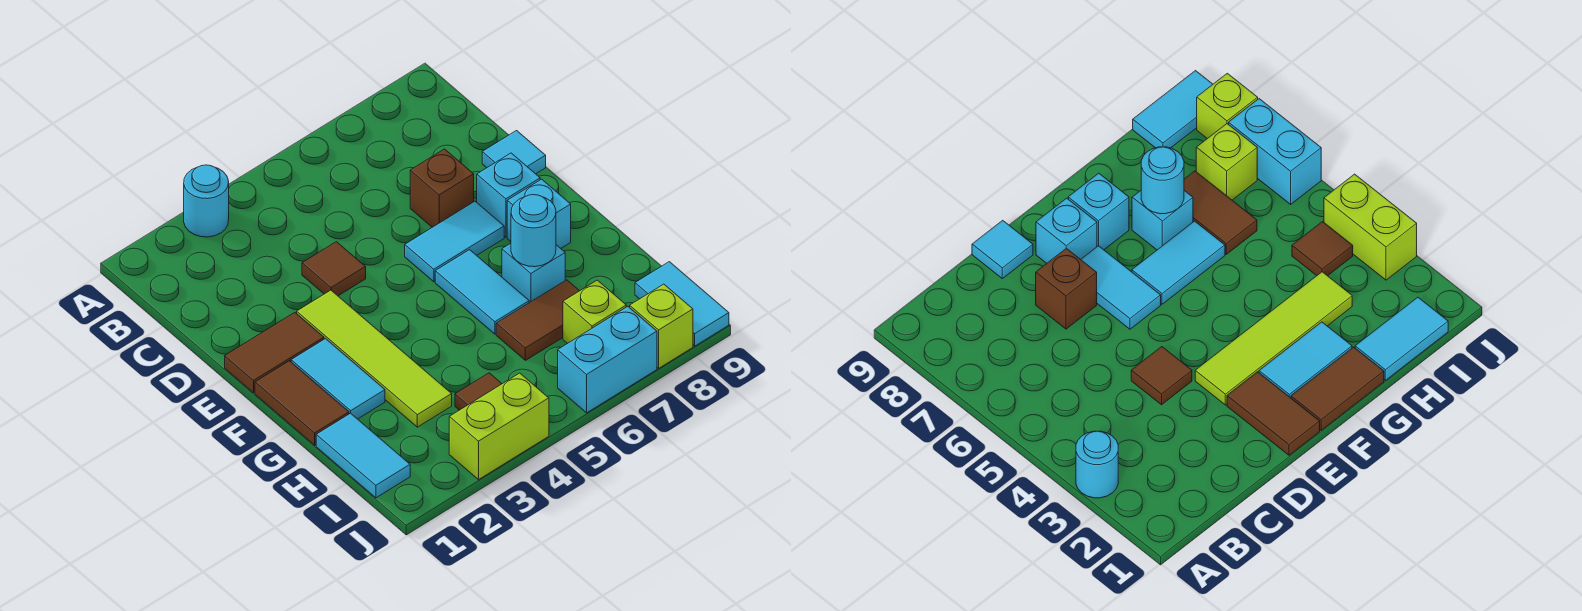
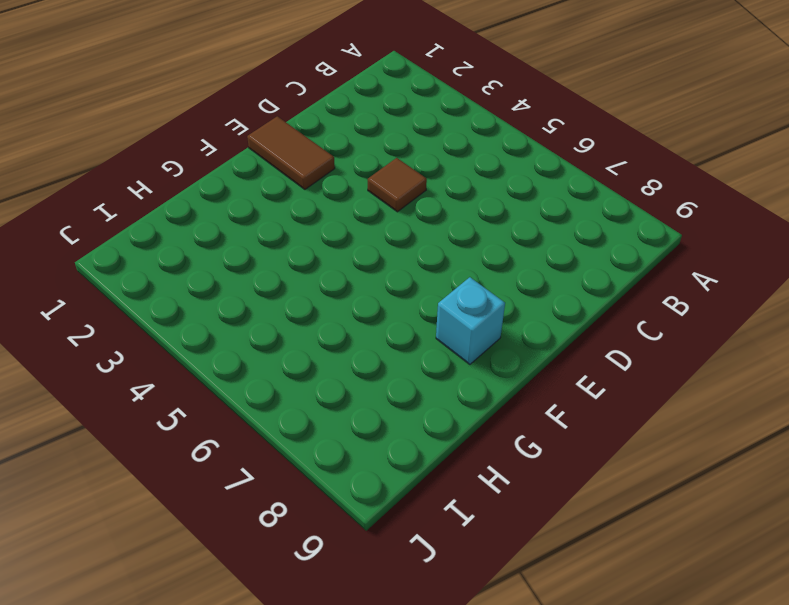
none -> cyan round brick A3 level 1
none -> brown brick D7 level 1
none -> cyan tile D9 level 1

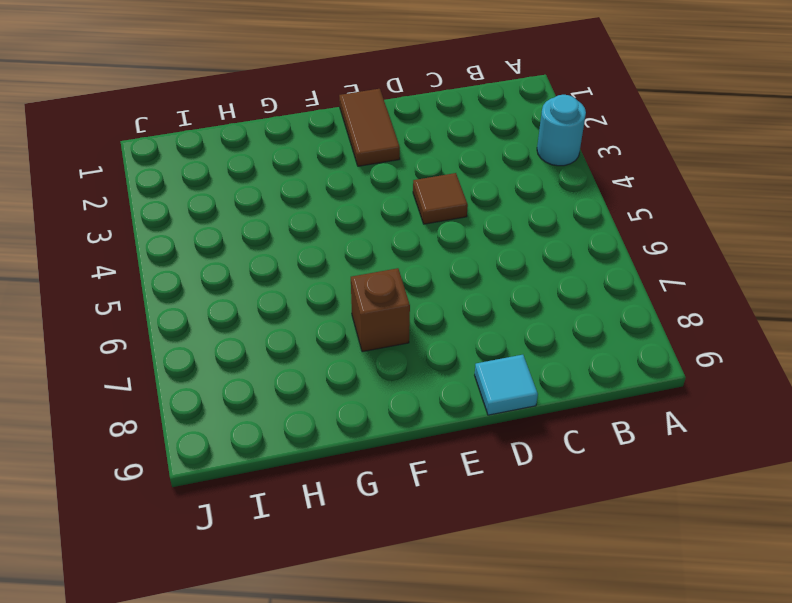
brown brick F7 level 1 -> brown brick D7 level 1
none -> lime tile E3:H3 level 1
none -> cyan tile E6:E7 level 1
none -> cyan brick E8 level 1

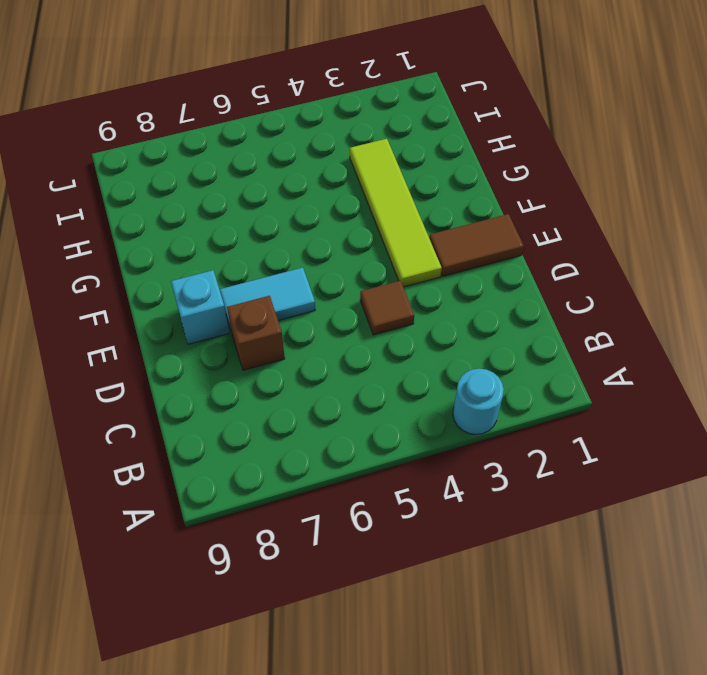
none -> cyan tile D9 level 1
none -> brown tile F1:G1 level 1
none -> cyan tile F2:G2 level 1

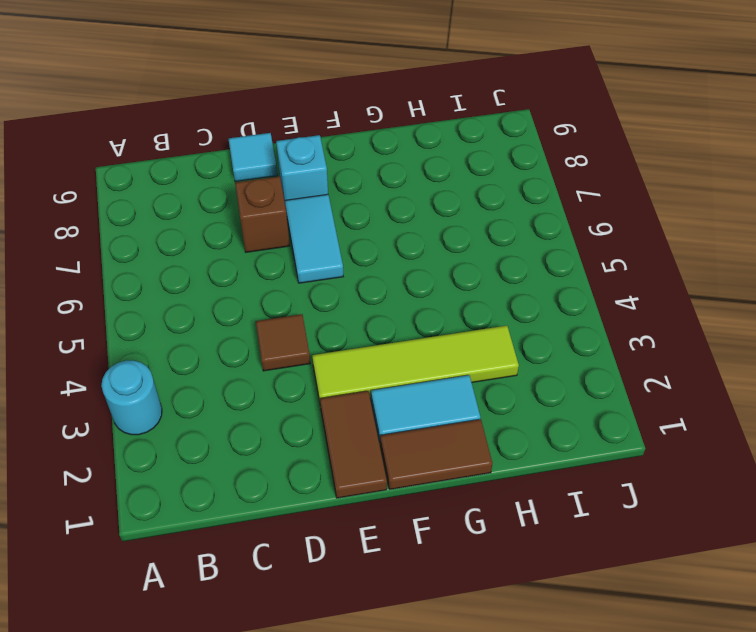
none -> cyan tile F6:G6 level 1
none -> cyan brick F8 level 1
none -> cyan brick G7 level 1

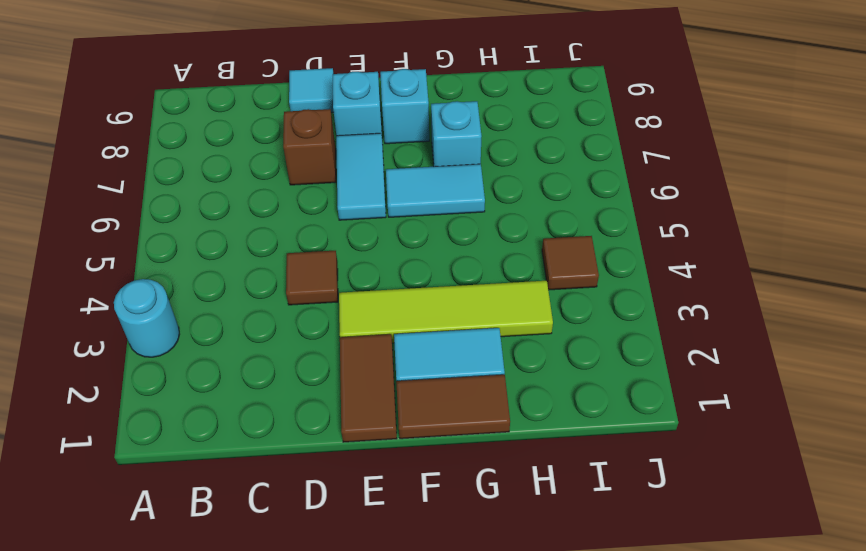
none -> cyan tile H1:I1 level 1
none -> brown tile H6:H7 level 1
none -> lime brick I7 level 1

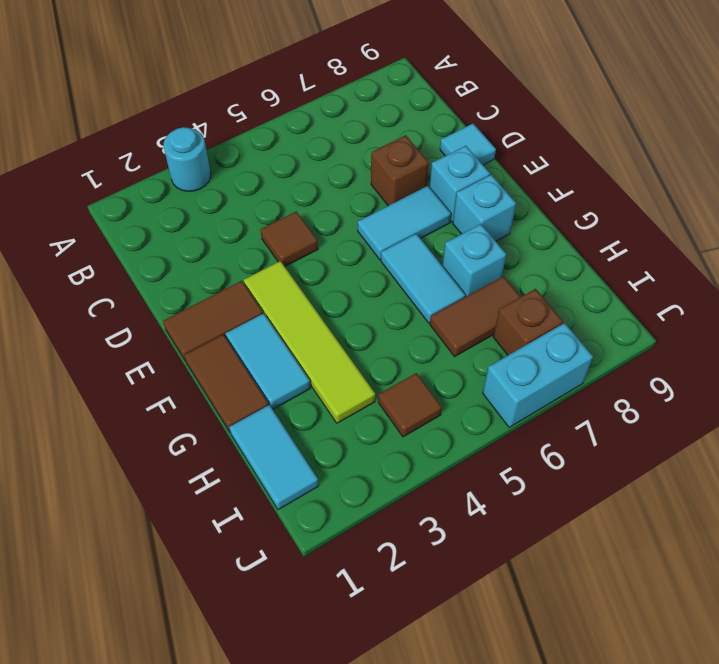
brown brick I7 level 1 -> lime brick I7 level 1
none -> cyan tile I9:J9 level 1
none -> lime brick J3:J4 level 1
none -> lime brick J8 level 1

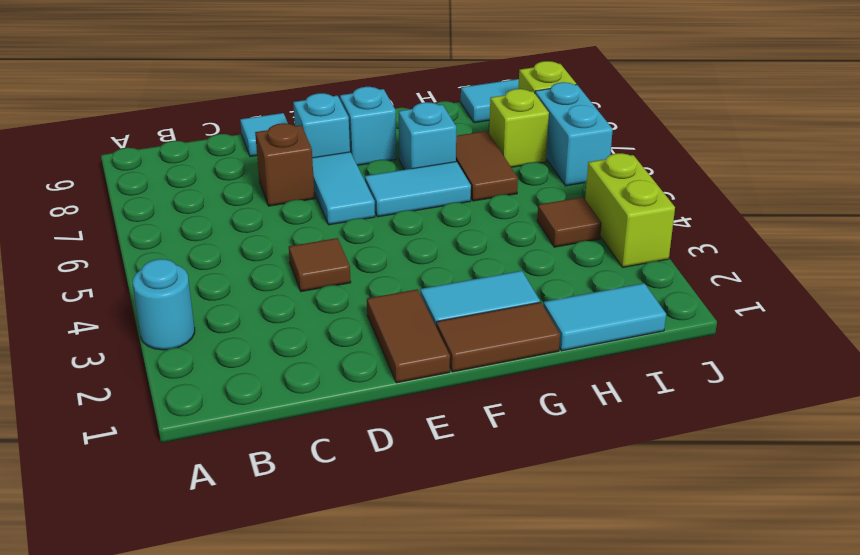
none -> lime tile E3:H3 level 1
none -> cyan round brick G7 level 2

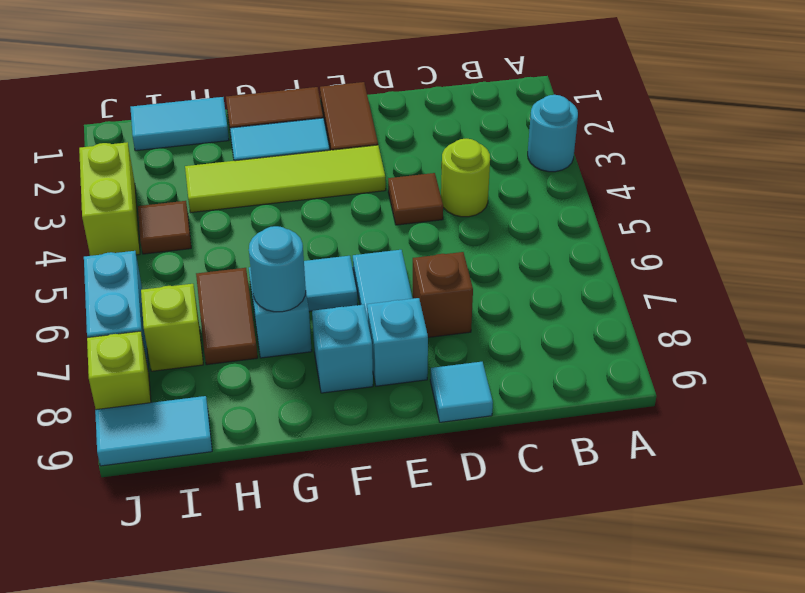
lime round brick C4 level 1 -> none

